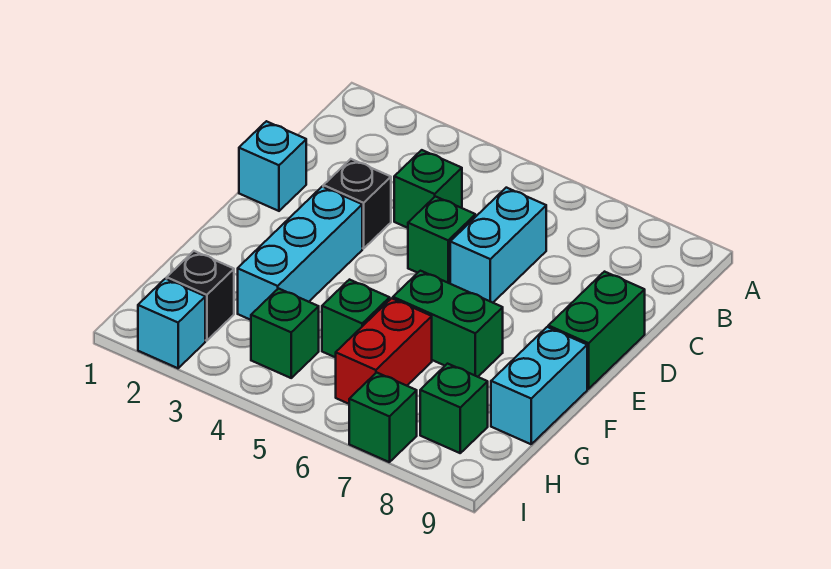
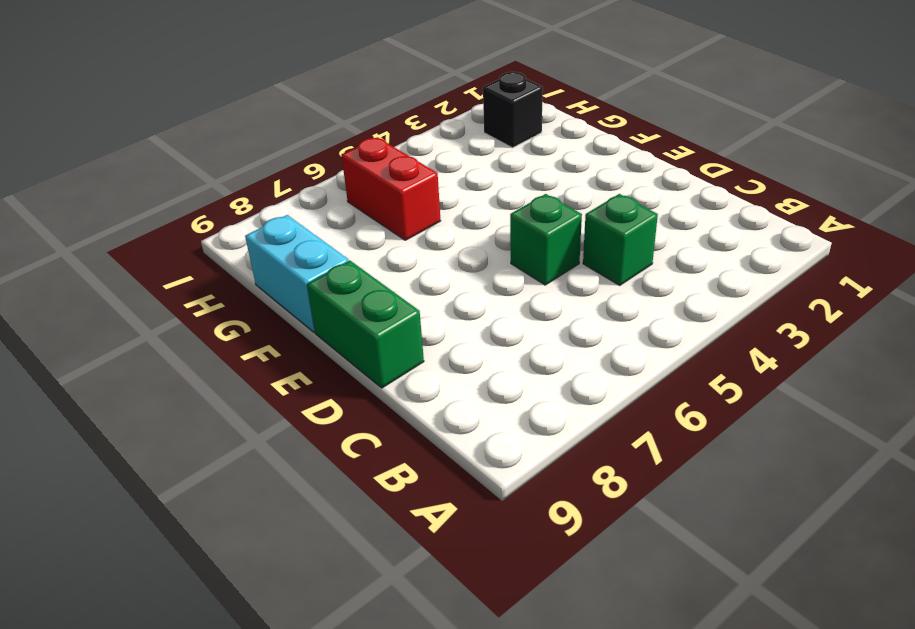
none -> cyan brick C6:D6 level 1
none -> cyan brick D1 level 1
none -> black brick D3 level 1

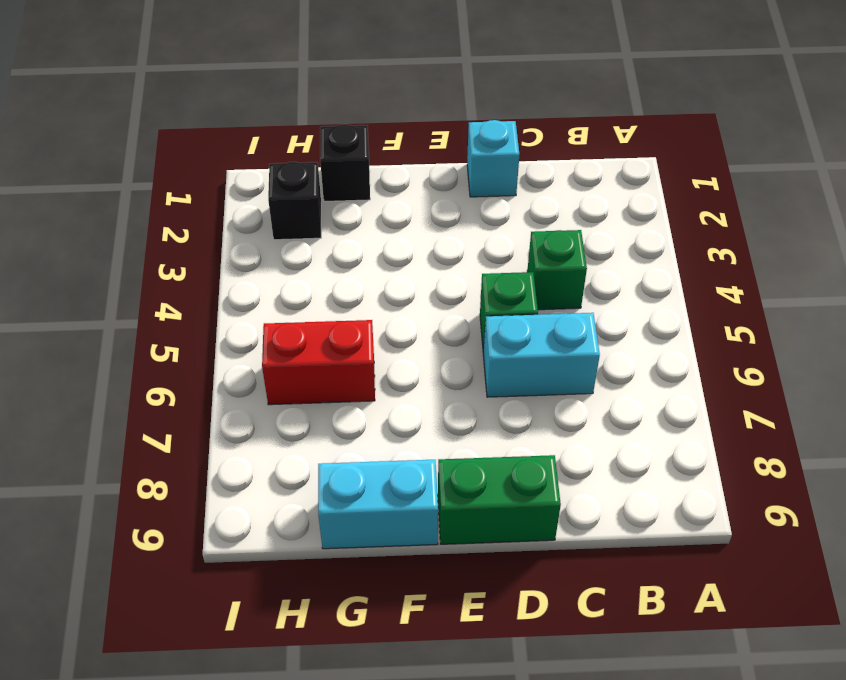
black brick G1 level 1 -> black brick D3 level 1
none -> cyan brick E3:G3 level 1
none -> green brick F6:F7 level 1
none -> green brick G5 level 1

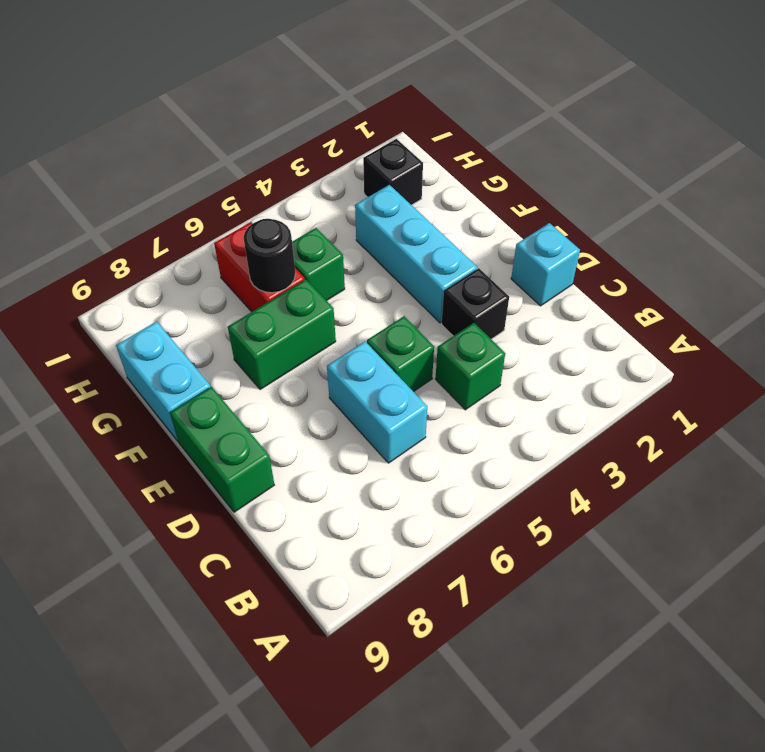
black round brick G6 level 2 -> none
none -> green brick H4 level 1
none -> green brick H8 level 1
none -> cyan brick I2 level 1

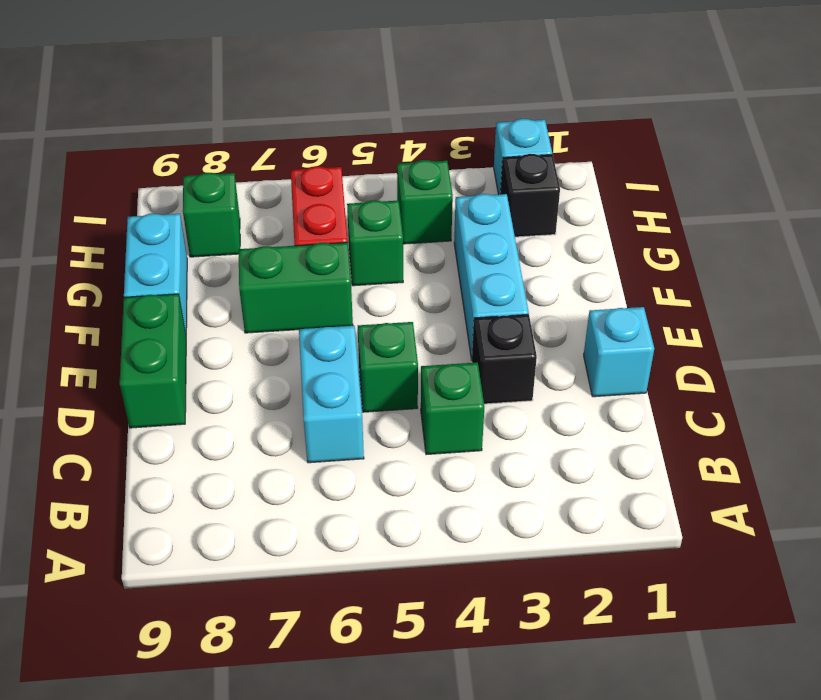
none -> green brick I7 level 1

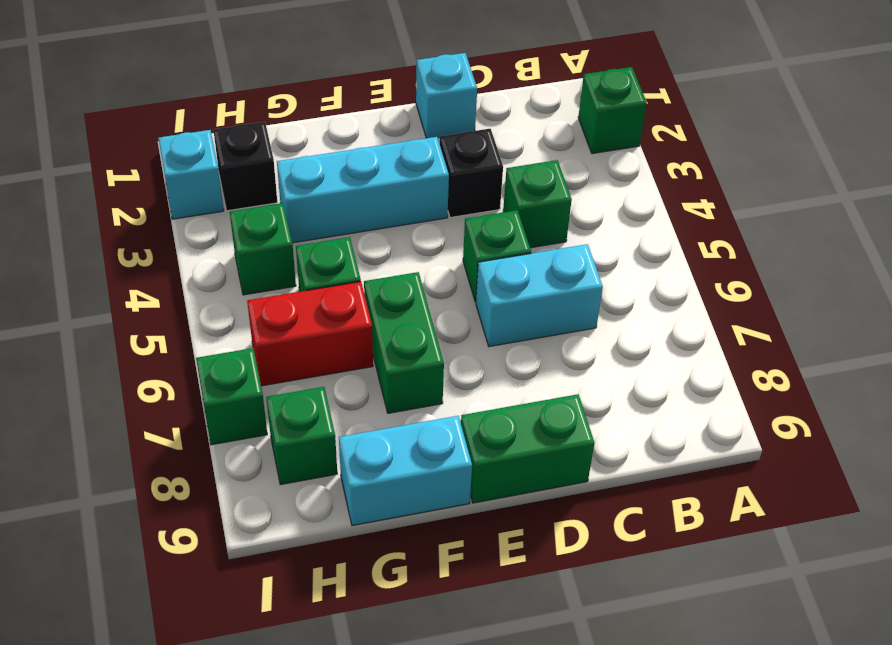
green brick A2 level 1 -> none

